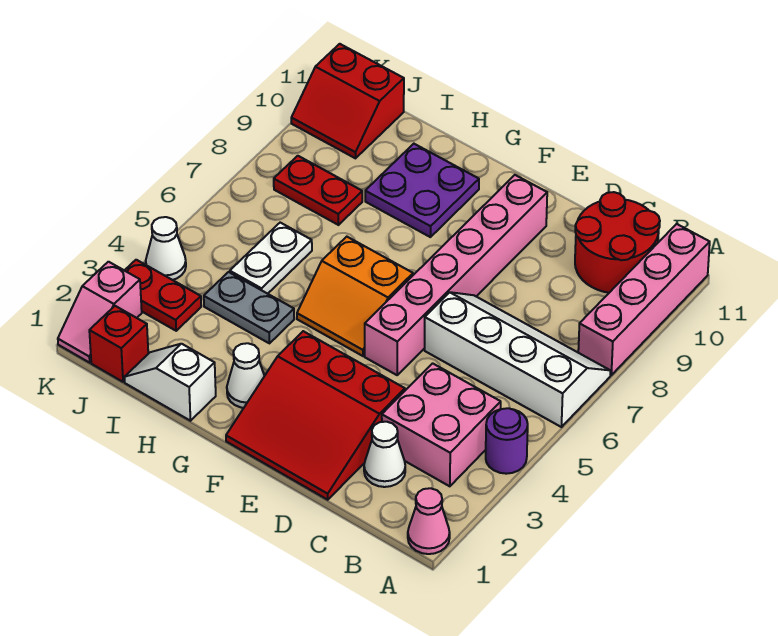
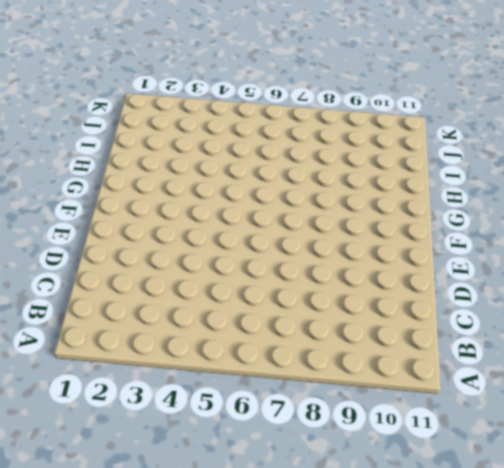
none -> pink cone A1 level 1
none -> purple round brick A4 level 1
none -> white slope A6:D7 level 1 top 6

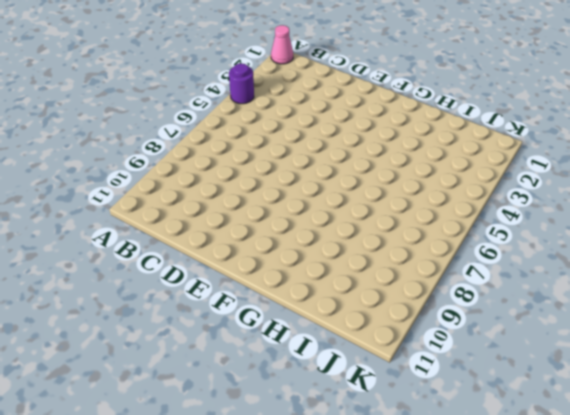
none -> white slope A6:D7 level 1 top 6
none -> pink brick A8:A11 level 1
none -> pink brick B3:C4 level 1

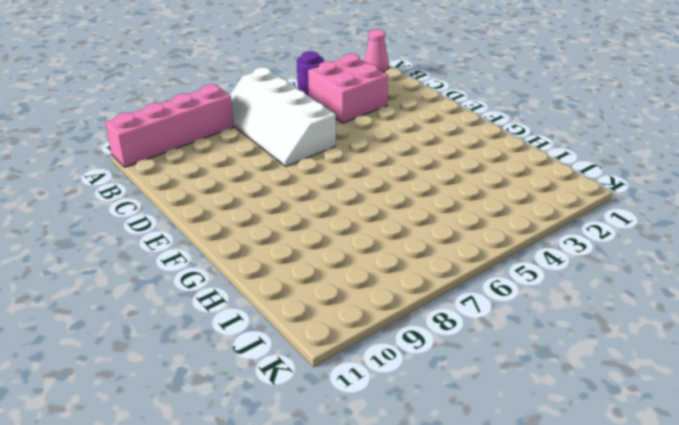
none -> red round brick B10:C11 level 1
none -> white cone C2 level 1
none -> red slope D1:F3 level 1 top 3

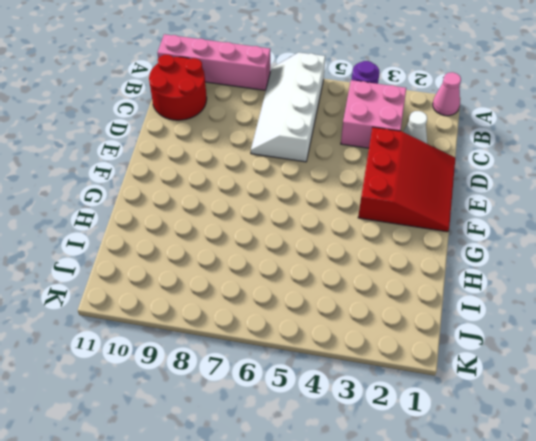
none -> pink brick E5:E10 level 1
none -> orange slope F5:G6 level 1 top 6
none -> white cone G2 level 1

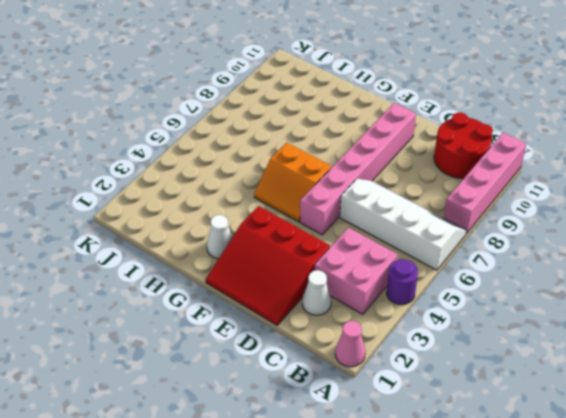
none -> purple plate G9:H10 level 1
none -> white slope H1:I1 level 1 top H
none -> grey plate H4:I4 level 1

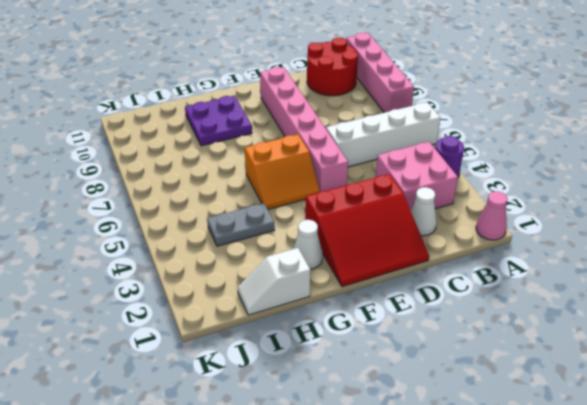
none -> white plate I5:I6 level 1
none -> red plate I8:J8 level 1
none -> red brick J1 level 1

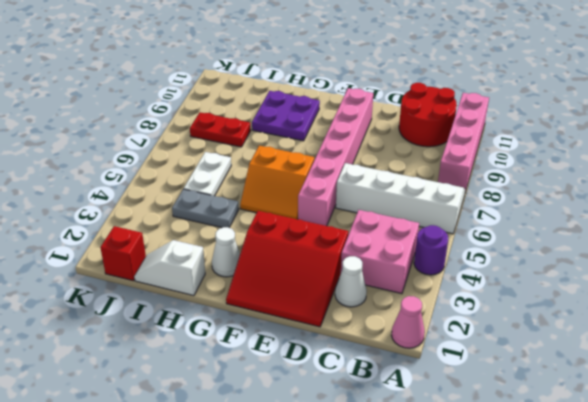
none -> red plate J3:K3 level 1
none -> red slope J10:K11 level 1 top 11
none -> pink slope K1:K2 level 1 top 2

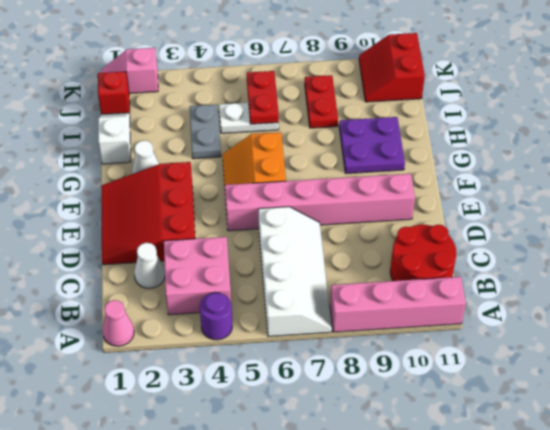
red plate I6:J6 level 2 -> red plate J3:K3 level 1
none -> white cone K4 level 1

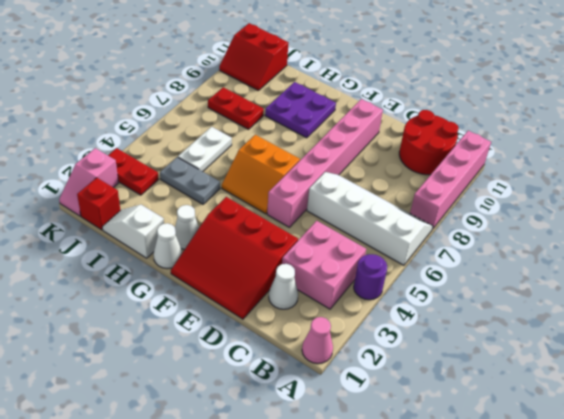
white cone G1 level 1 -> white cone K4 level 1

